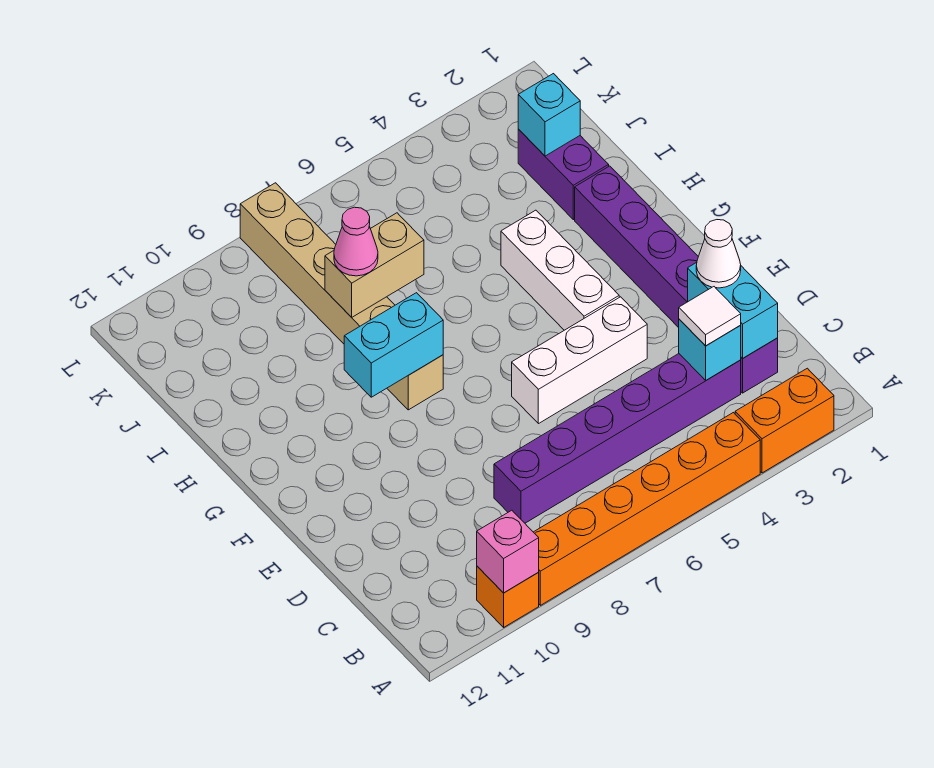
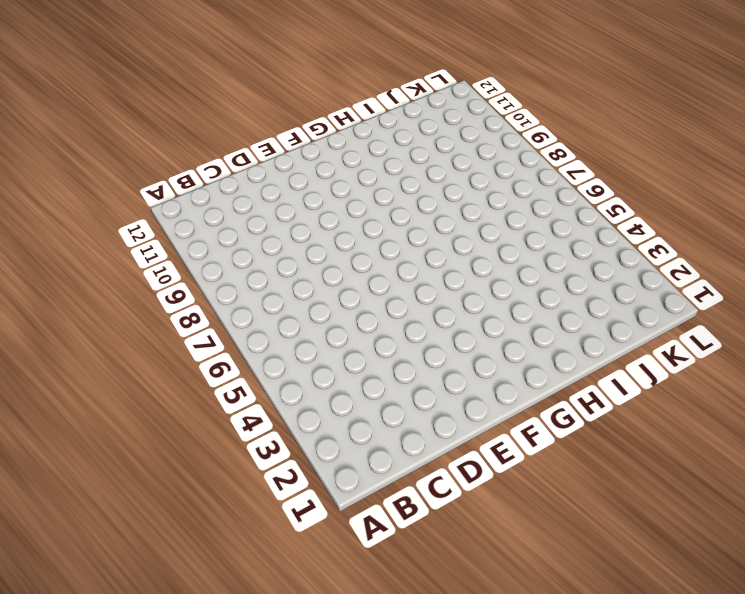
none -> orange brick A2:A3 level 1
none -> orange brick A4:A9 level 1
none -> orange brick A10 level 1

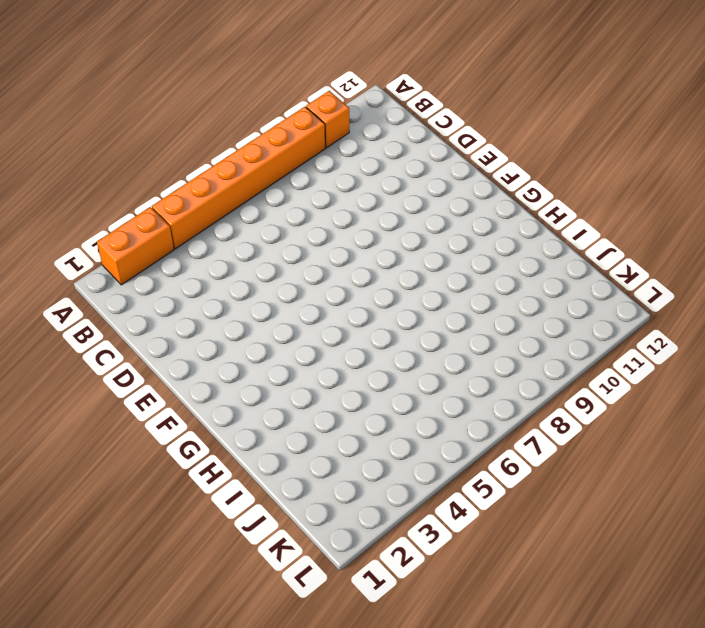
none -> purple brick C2:H2 level 1
none -> purple brick C3:C8 level 1
none -> white brick E4:E6 level 1

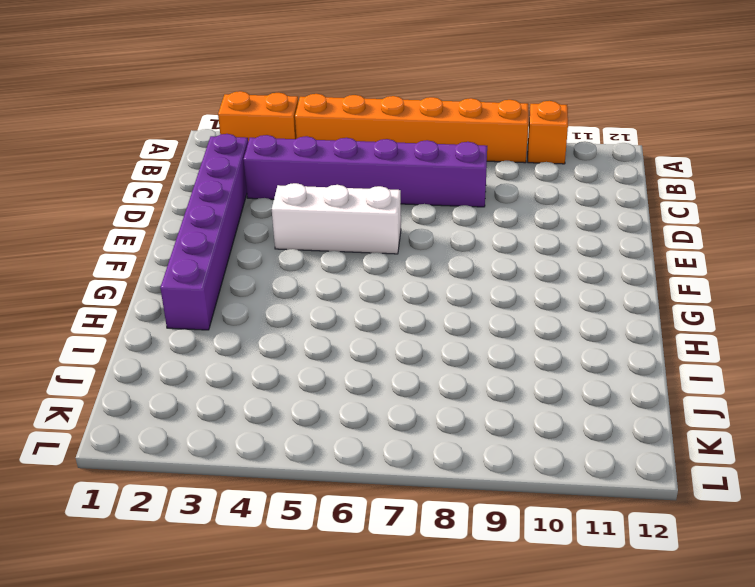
none -> white brick F4:H4 level 1
none -> tan brick G8:L8 level 1
none -> purple brick I2:J2 level 1

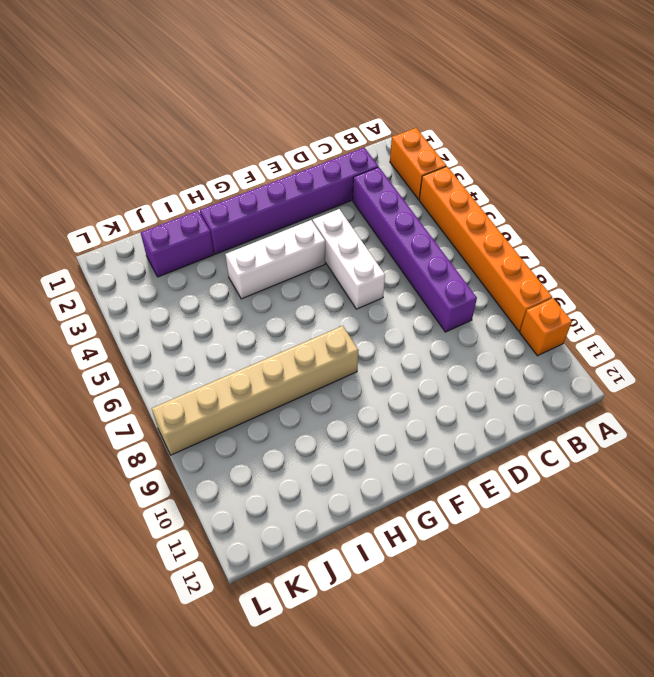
none -> pink brick A10 level 2
none -> cyan brick C2:D2 level 2
none -> cyan brick C3 level 2

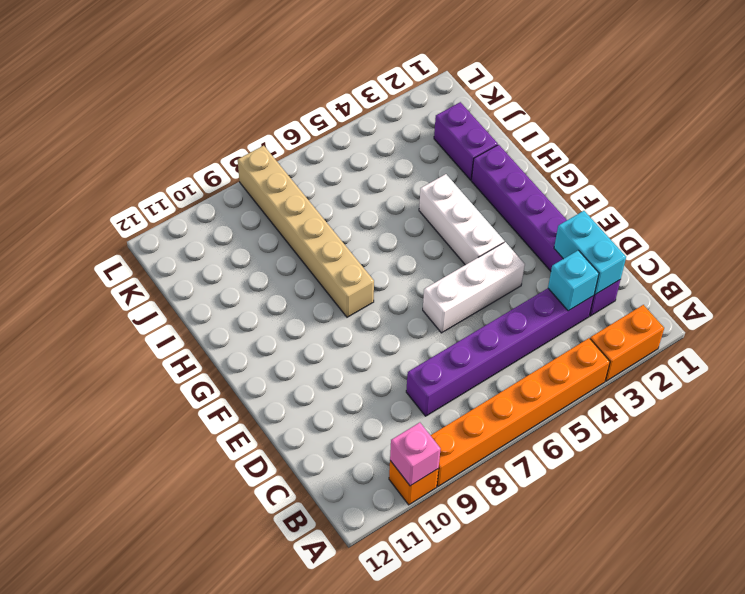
none -> cyan brick G8:G9 level 2
none -> tan brick I7:I8 level 2
none -> cyan brick J2 level 2

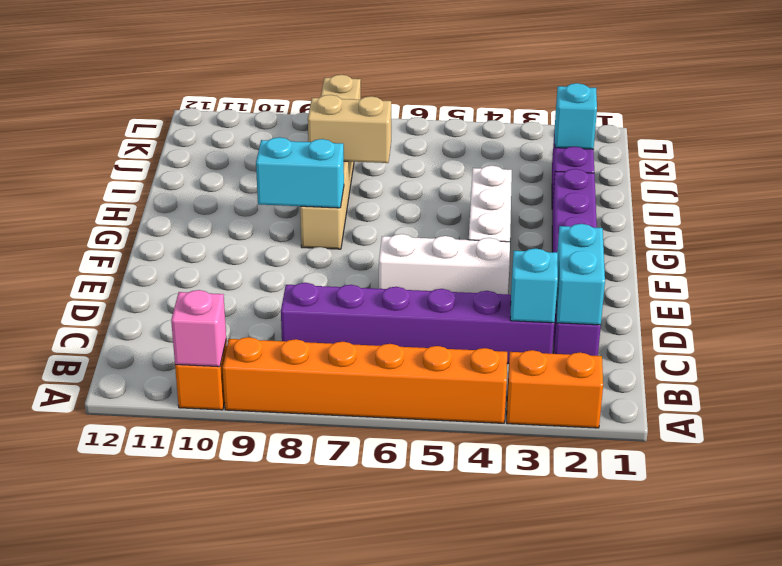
none -> white tile C3 level 3
none -> white cone D2 level 3
none -> pink cone I8 level 3

